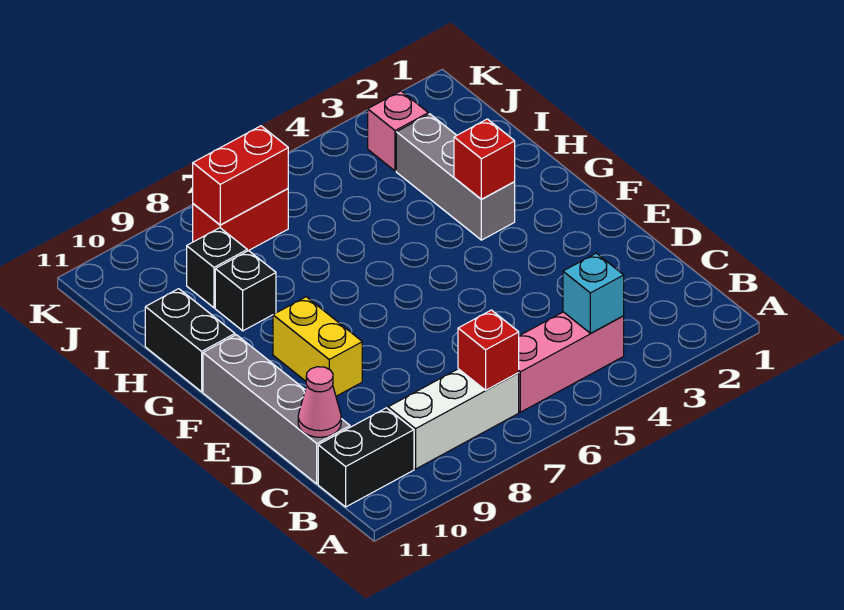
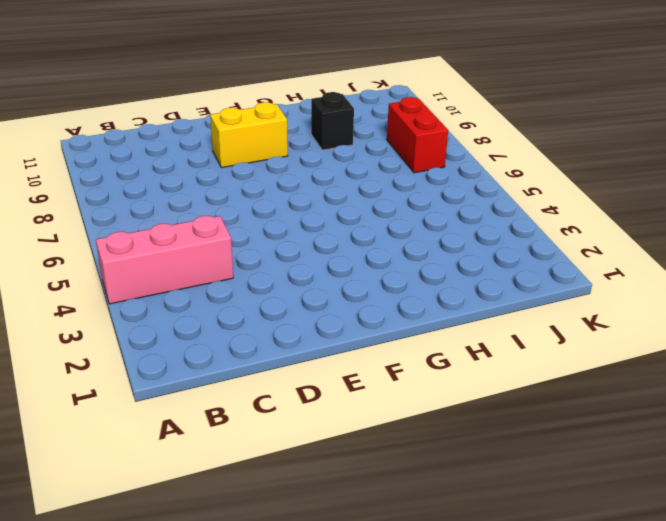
pink brick A4:C4 level 1 -> pink brick B4:B6 level 1
none -> white brick B7:B9 level 1
none -> black brick B10:B11 level 1
none -> grey brick C11:F11 level 1

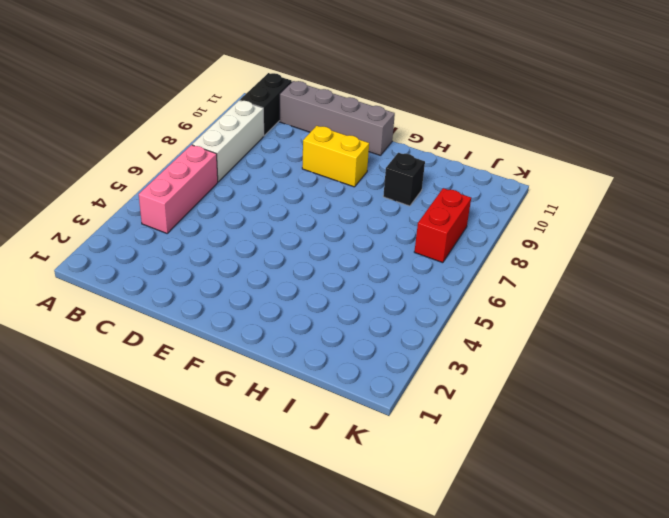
none -> grey brick G3:I3 level 1
none -> black brick G11:H11 level 1
none -> black brick I9 level 1

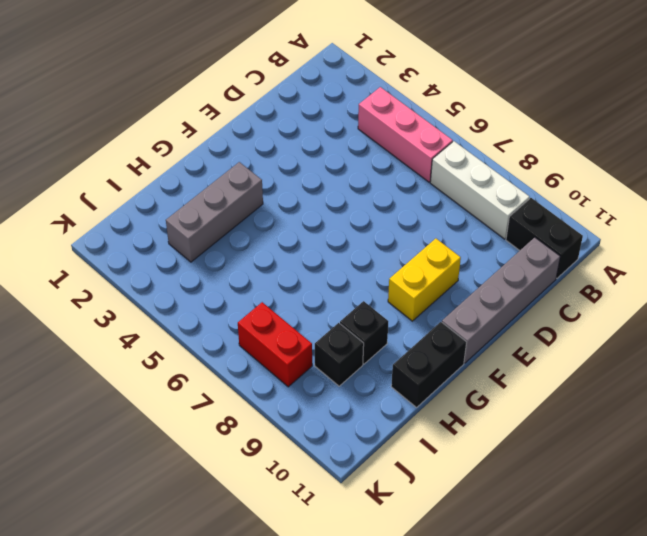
none -> pink brick J3 level 1
none -> cyan brick B4 level 2
none -> red brick B7 level 2

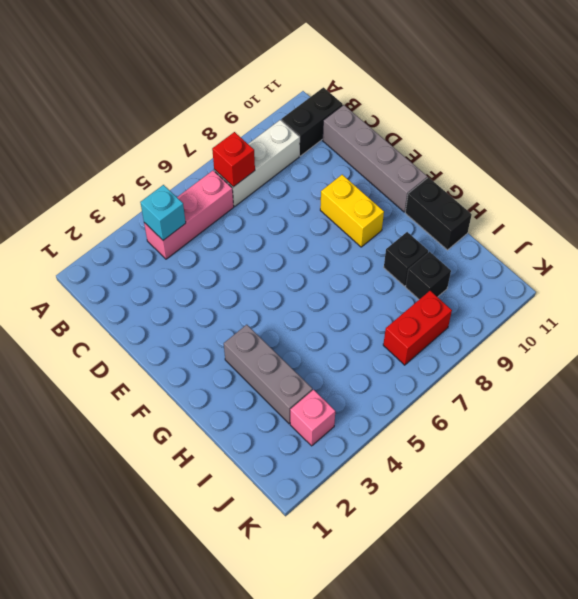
none -> pink cone C11 level 2
none -> red brick G3 level 2
none -> red brick J7:J8 level 2

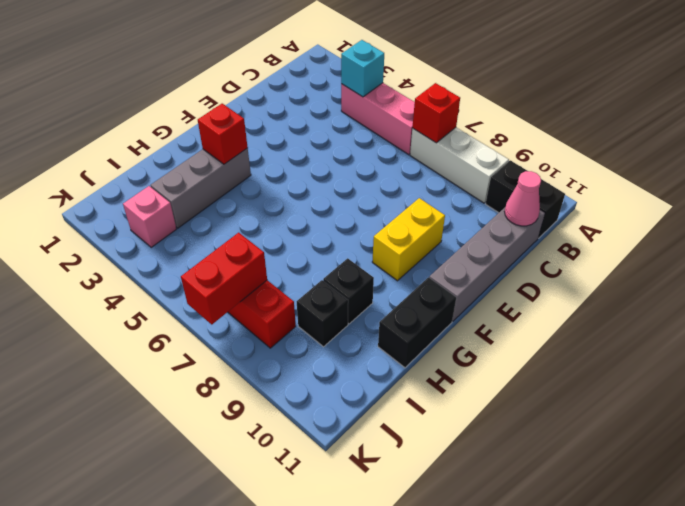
red brick J7:K7 level 2 -> red brick J7:J8 level 2

